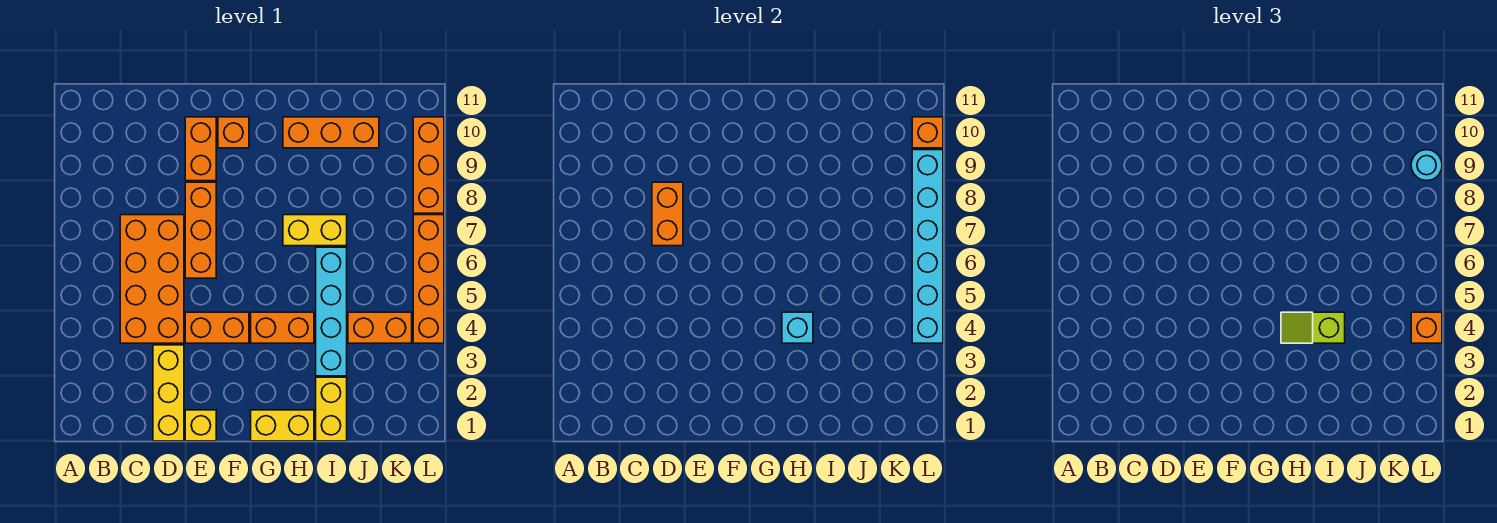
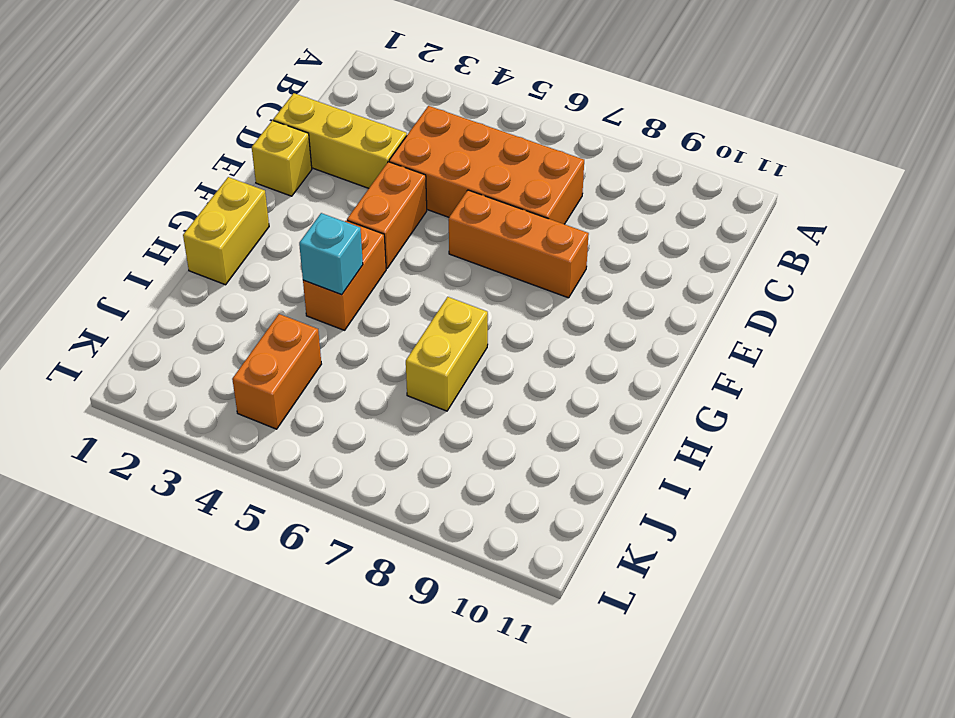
none -> orange brick E9:E10 level 1
none -> orange brick F10 level 1
none -> orange brick H10:J10 level 1

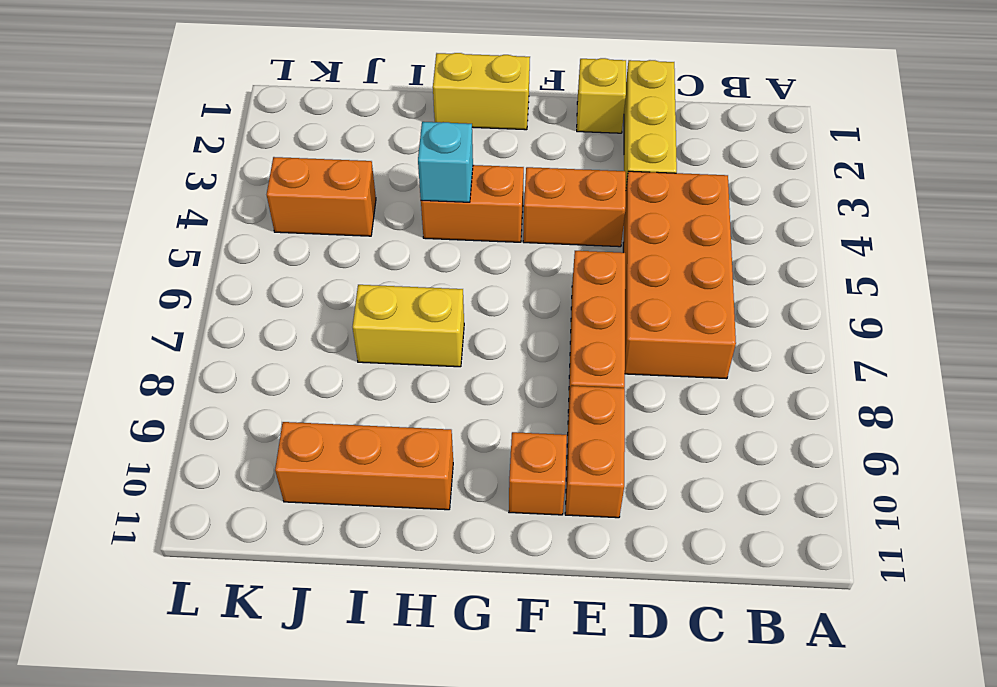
none -> yellow brick I1:I2 level 1
none -> cyan brick I3:I6 level 1
none -> orange brick L4:L7 level 1

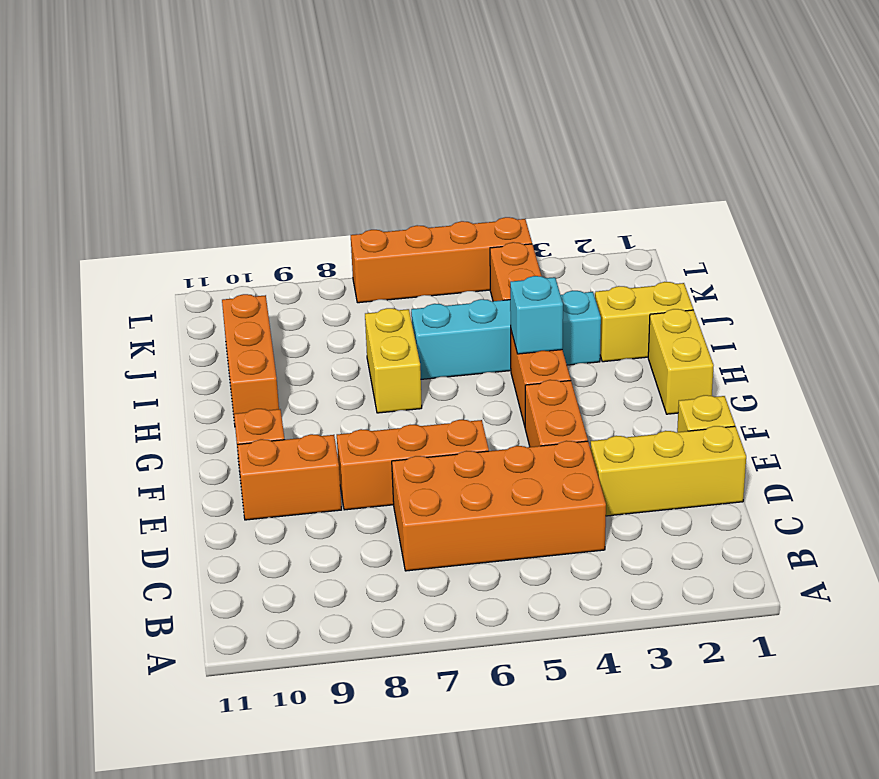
none -> orange brick L8:L10 level 1
none -> orange brick D7:D8 level 2
none -> cyan brick L4:L9 level 2

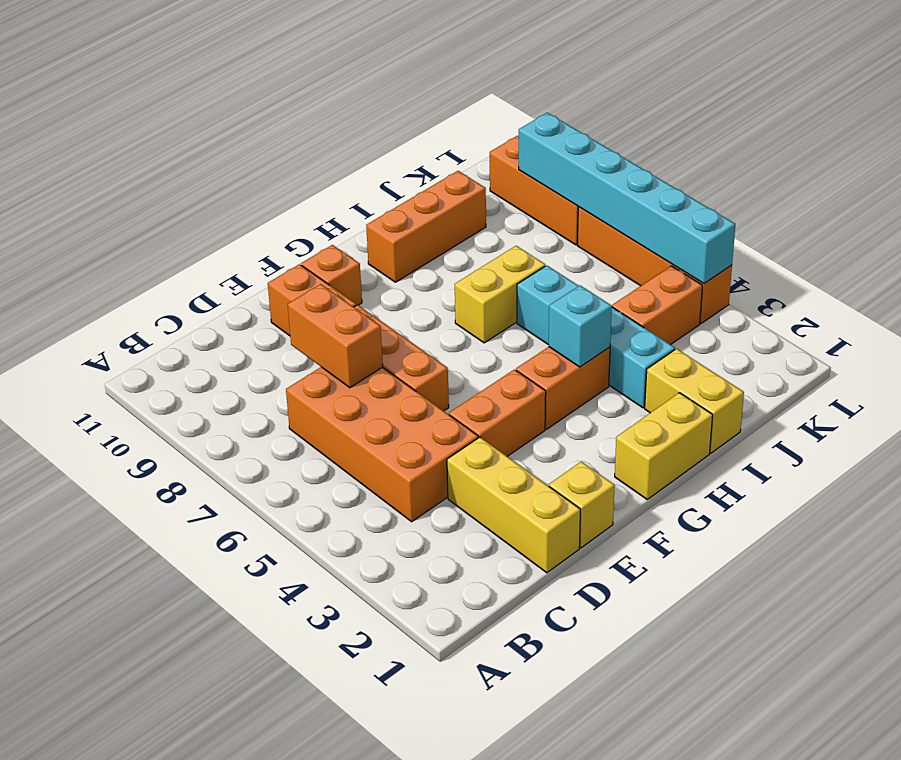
none -> orange brick L10 level 2
none -> lime slope H4:I4 level 3 top I
none -> orange brick L4 level 3

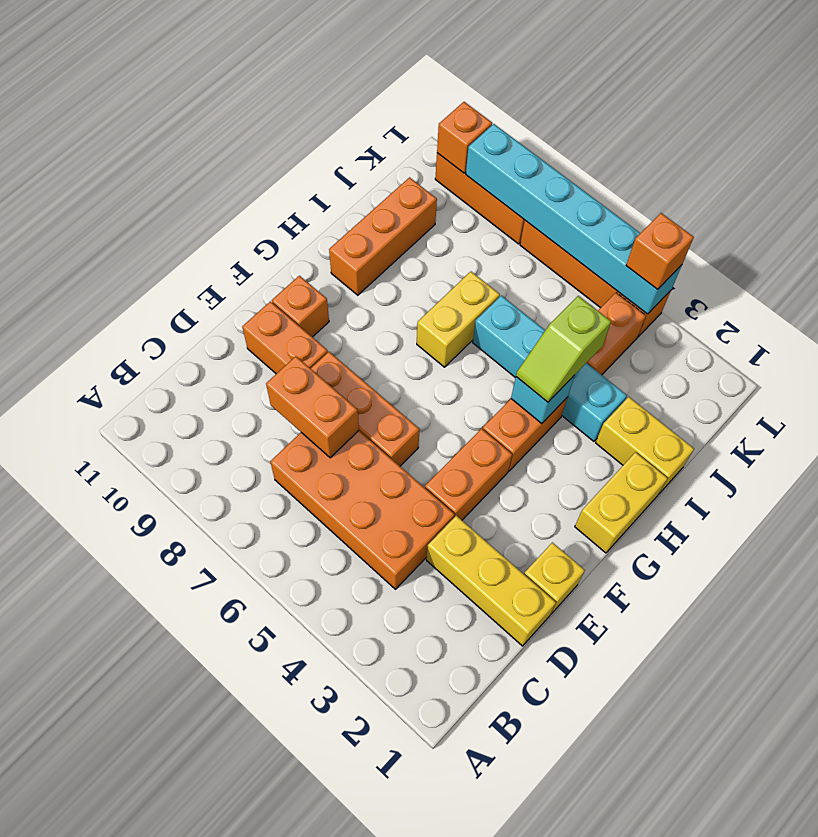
none -> cyan round brick L9 level 3

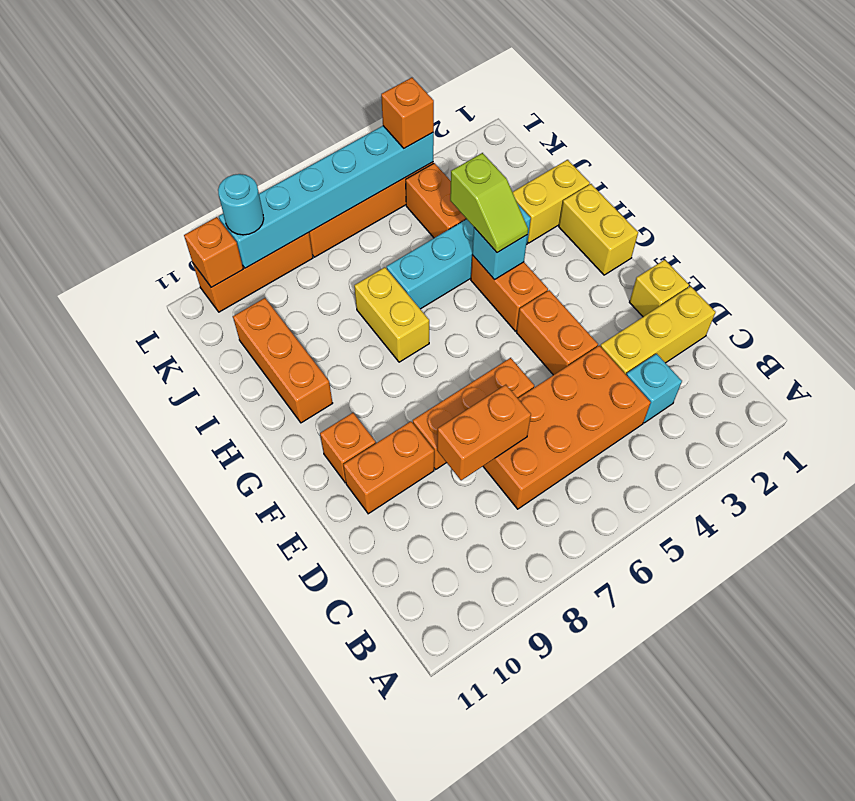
cyan brick C3 level 1 -> none

